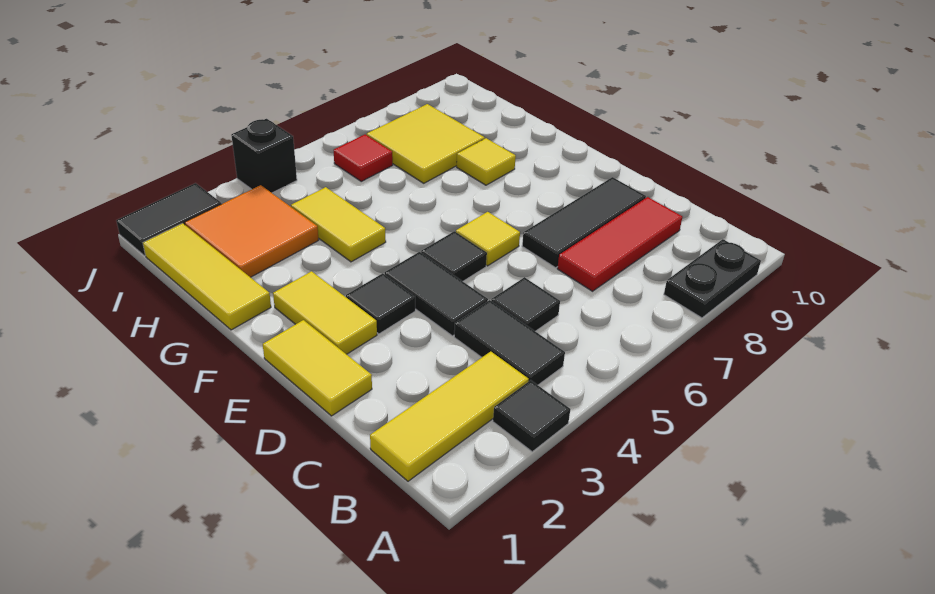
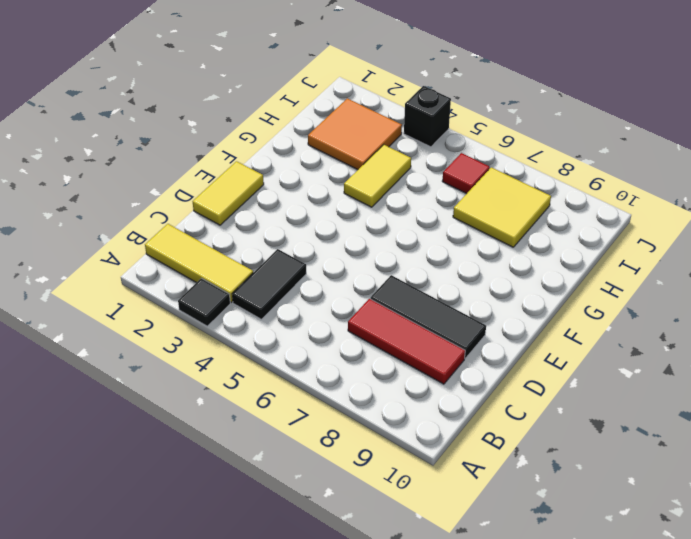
none -> black plate A8:A9 level 1
none -> black tile C5 level 1
none -> black tile D4:E4 level 1

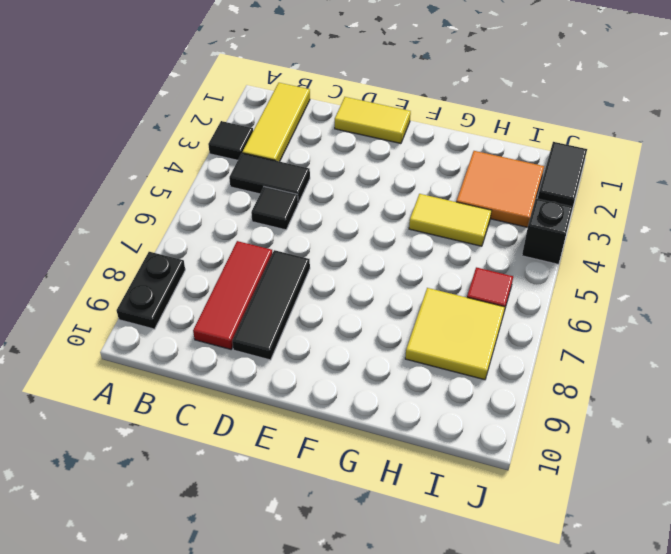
none -> black tile D4:E4 level 1
none -> yellow tile E2:F2 level 1
none -> black tile E3 level 1

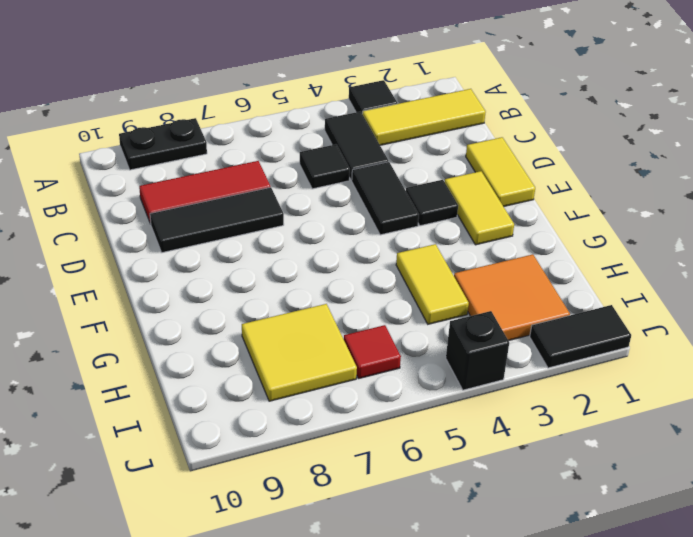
none -> black tile E5 level 1
none -> yellow tile E6 level 1
none -> yellow tile G1:I1 level 1

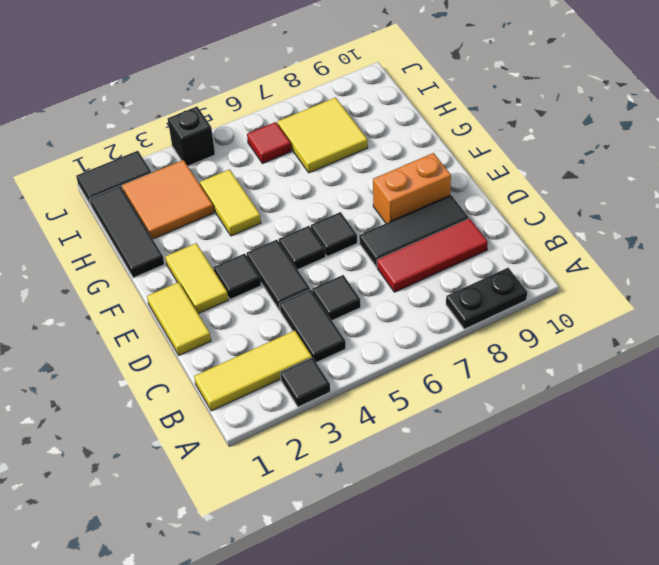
black tile E6 level 1 -> yellow tile E6 level 1
orange brick E8:E9 level 1 -> none
black tile G1:I1 level 1 -> yellow tile G1:I1 level 1
none -> yellow tile G8 level 1

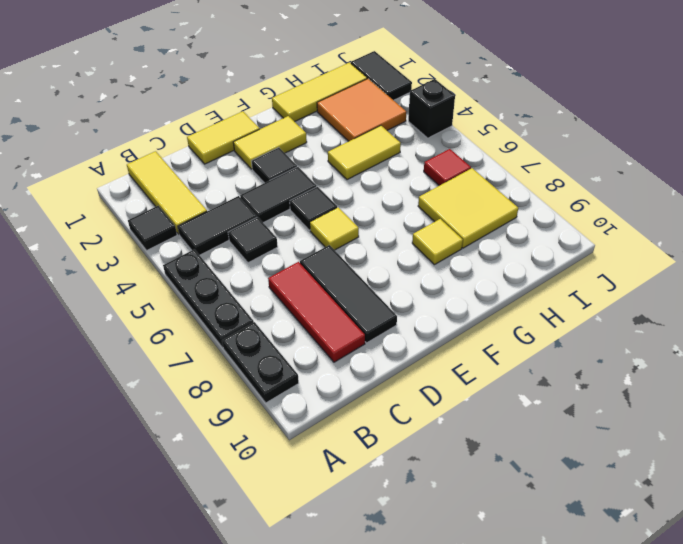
black plate A5:A7 level 1 -> none

